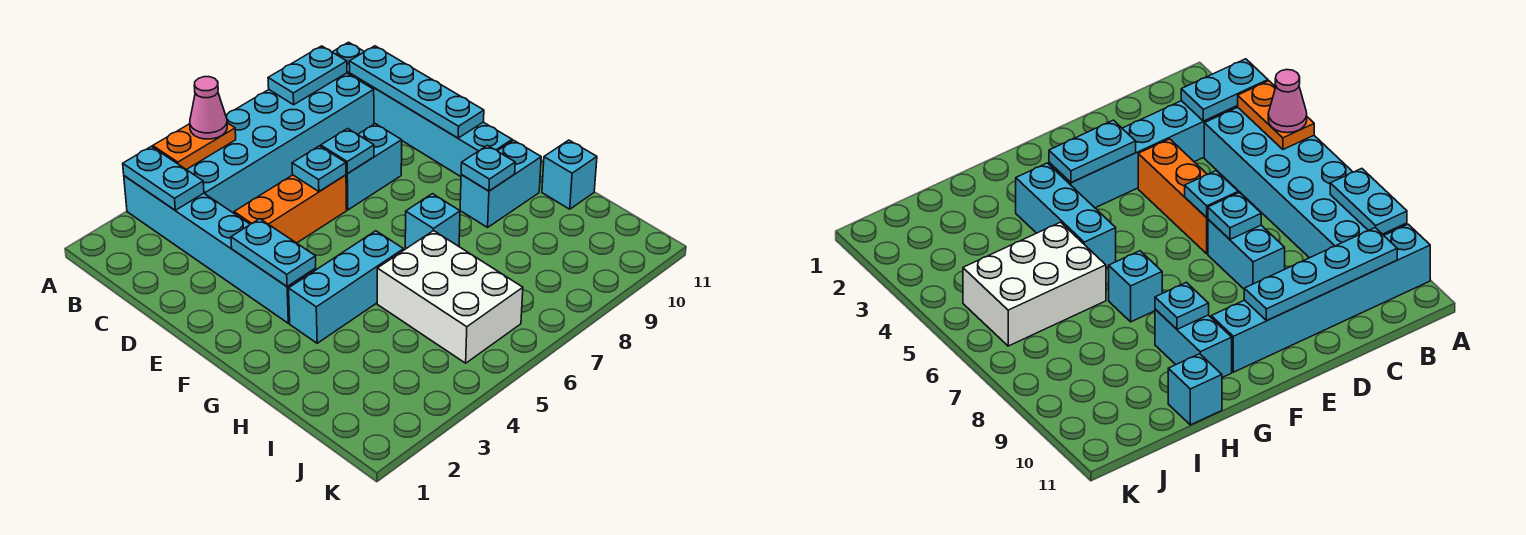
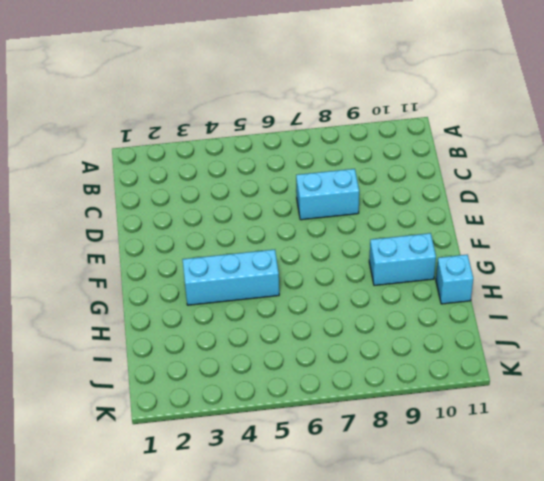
none -> cyan brick A3:F3 level 1
none -> cyan brick A4:B9 level 1
none -> cyan brick A10:F10 level 1

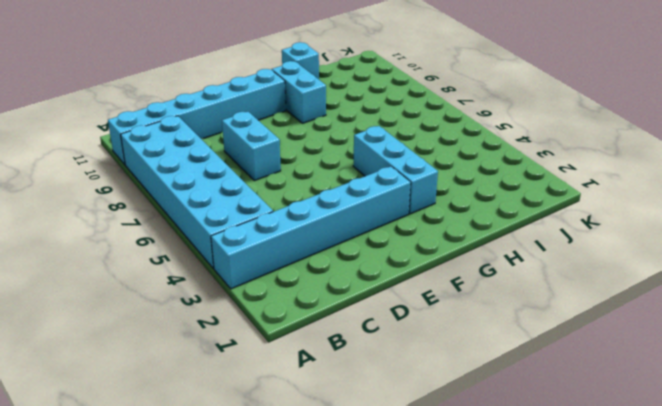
none -> orange brick D4:D6 level 1
none -> cyan brick G7 level 1
none -> white brick H5:J6 level 1

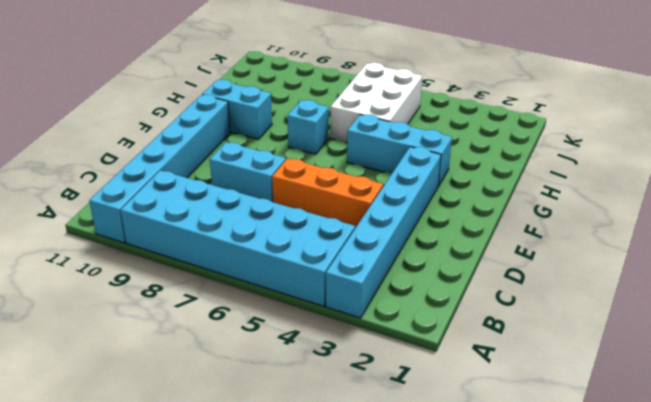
none -> cyan brick H11 level 1
none -> cyan plate A3:B3 level 2
none -> orange plate A4:A5 level 2

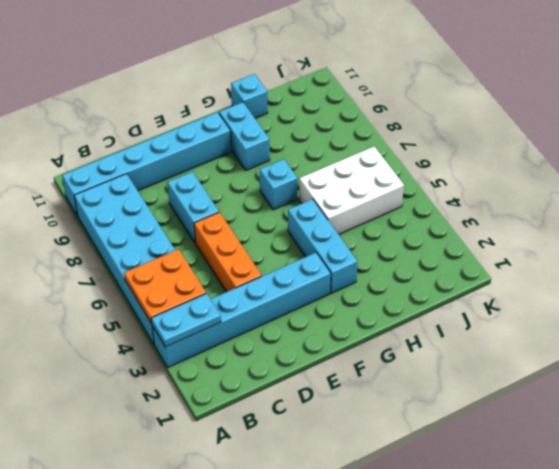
orange plate A4:B5 level 2 -> orange plate A4:A5 level 2
none -> cyan plate A8:A9 level 2
none -> cyan plate B10:E10 level 2
none -> cyan plate D6 level 2

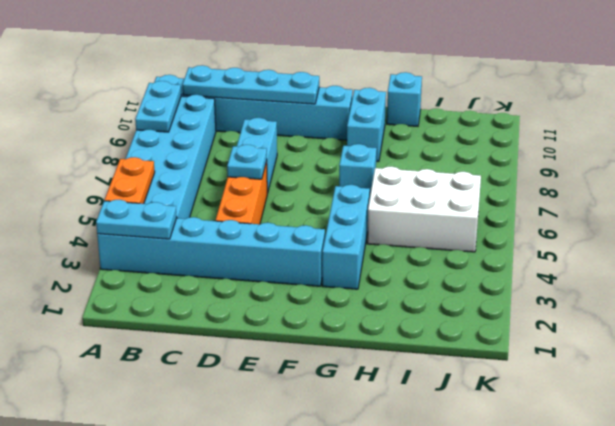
none -> cyan plate D7 level 2
none -> cyan plate E3:F3 level 2
none -> cyan plate G9 level 2

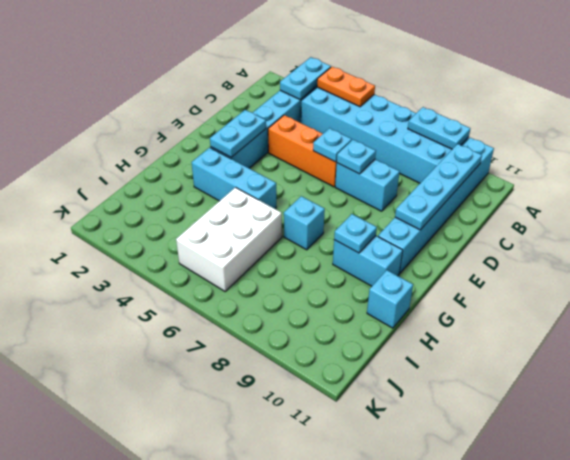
none -> pink cone A5 level 3

